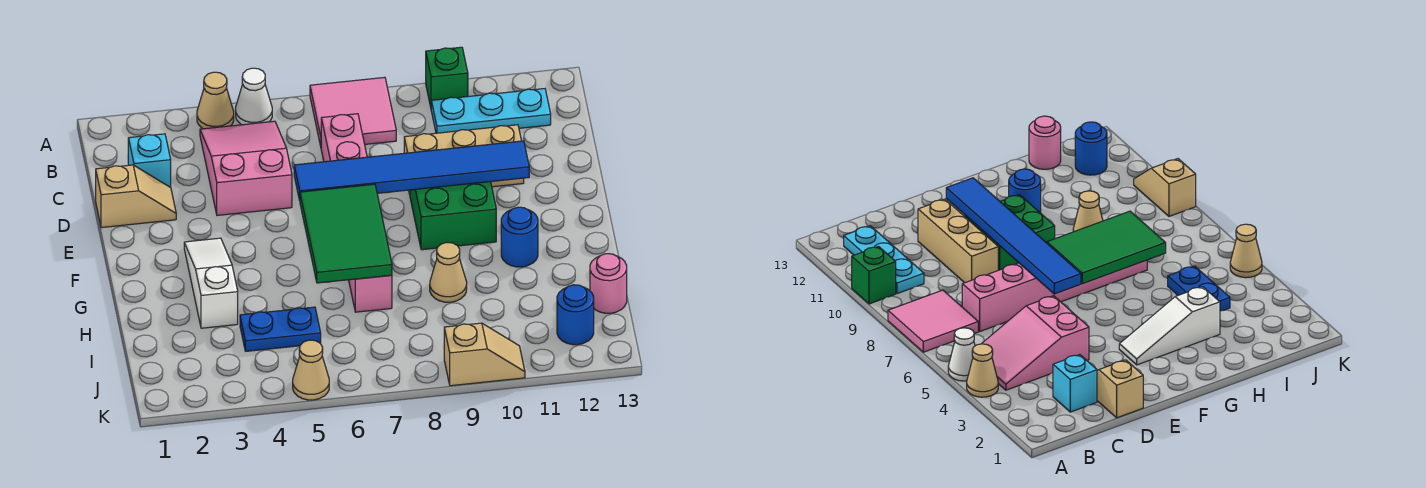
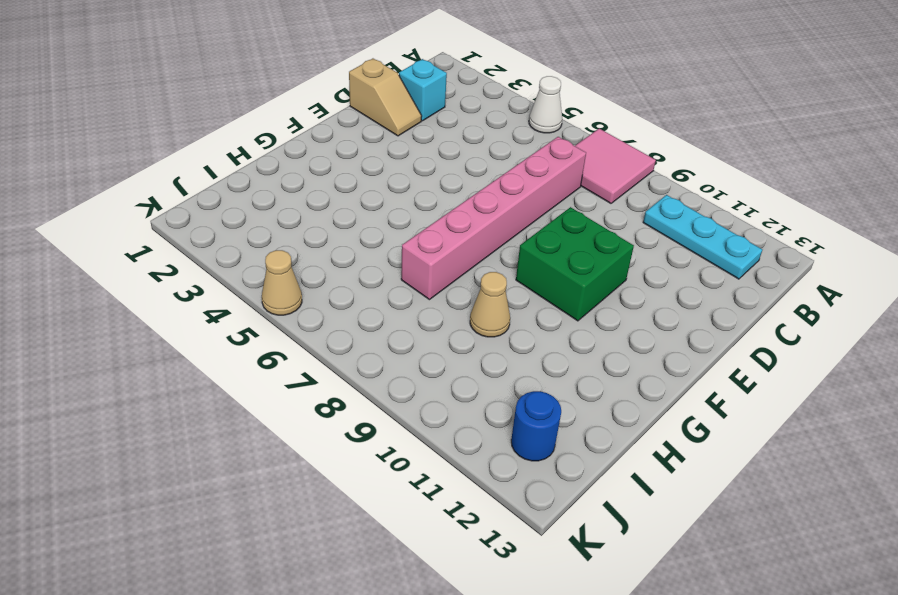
none -> tan cone A4 level 1
none -> green brick A10 level 1
none -> pink slope B4:D5 level 1 top D

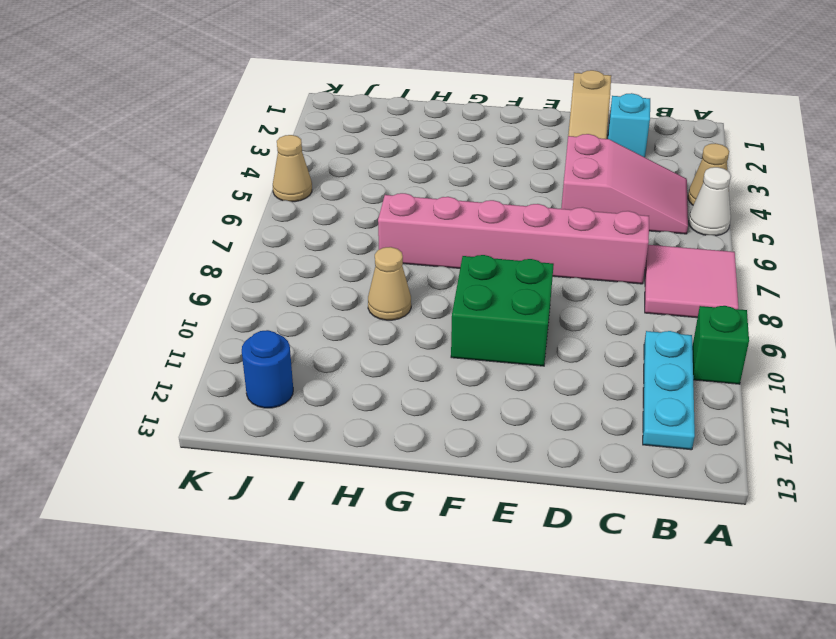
none -> tan brick D9:D11 level 1
none -> white slope F3:H3 level 1 top H
none -> blue round brick G11 level 1

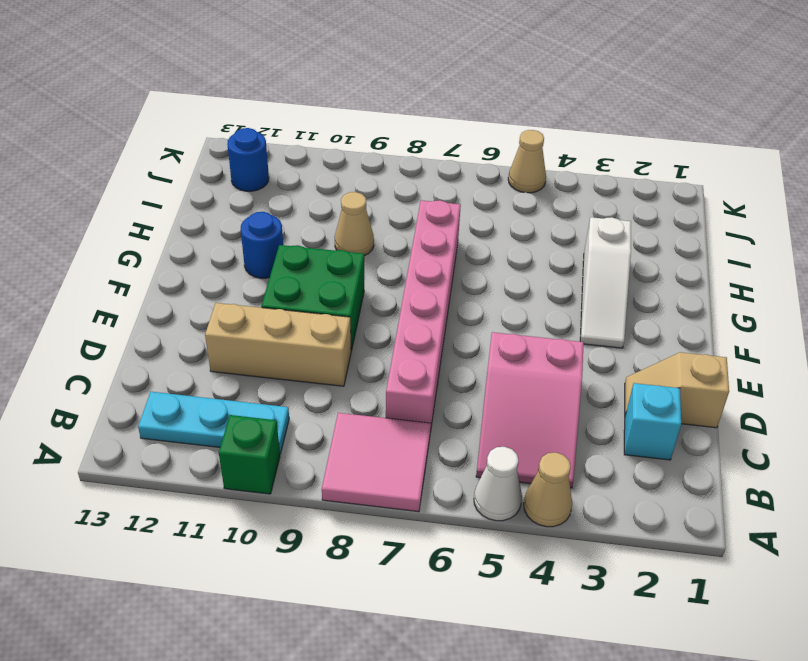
none -> blue plate I4:I5 level 1
none -> pink round brick I13 level 1
none -> tan slope K9:K10 level 1 top 9

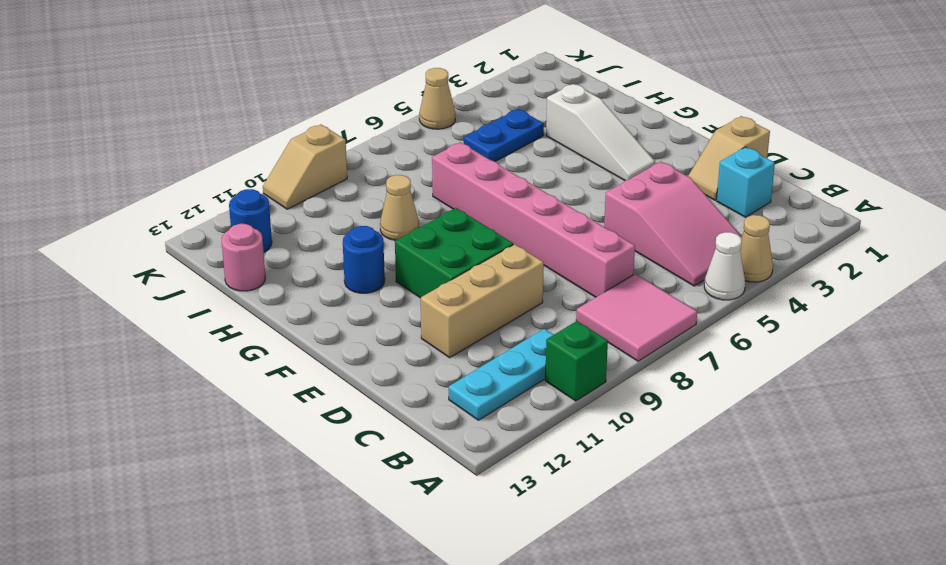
none -> blue tile E6:E11 level 2
none -> green tile F6:H7 level 2

